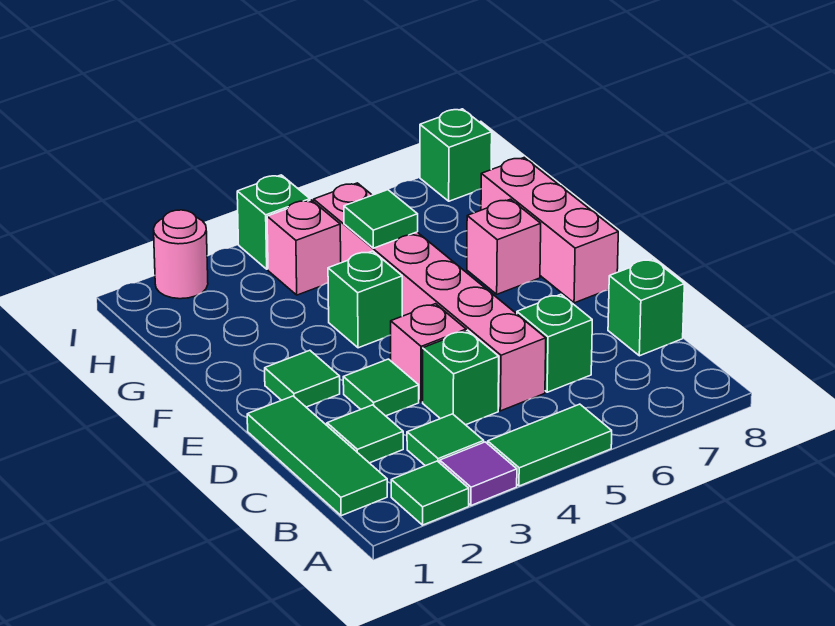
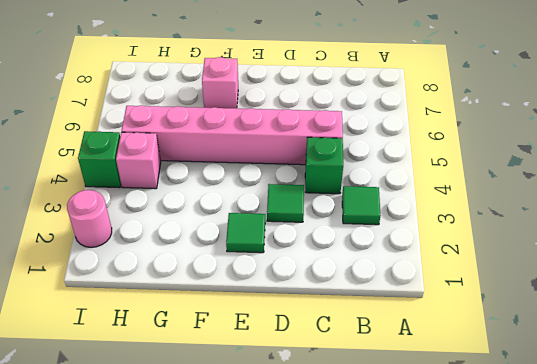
none -> green tile A2 level 1
none -> purple tile A3 level 1
none -> green tile A4:A5 level 1

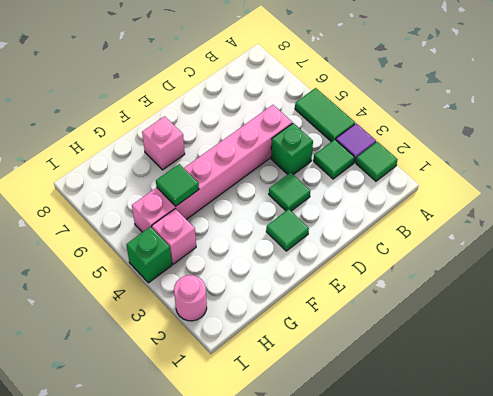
none -> green tile B1:D1 level 1
none -> green tile C2 level 1
none -> green brick C6 level 1

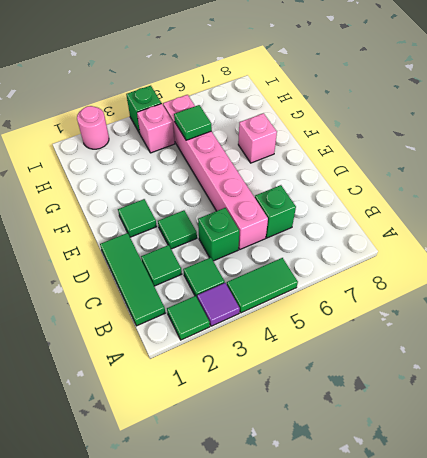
none -> green brick C8 level 1
none -> pink brick D4 level 1
none -> pink brick E8:G8 level 1

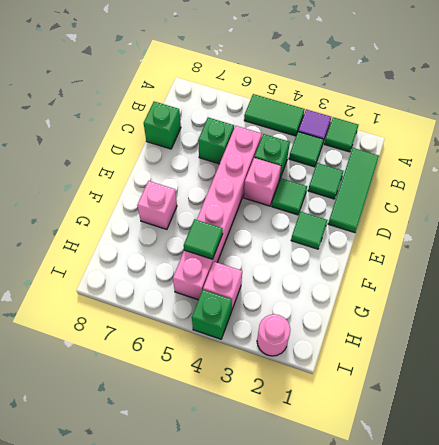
none -> pink brick E8:G8 level 1
none -> green brick F4 level 1
none -> green brick I8 level 1

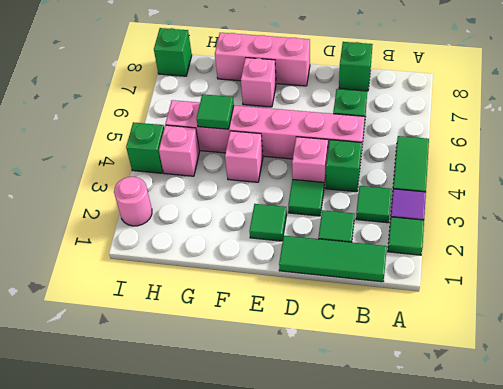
pink brick F4 level 1 -> green brick F4 level 1

